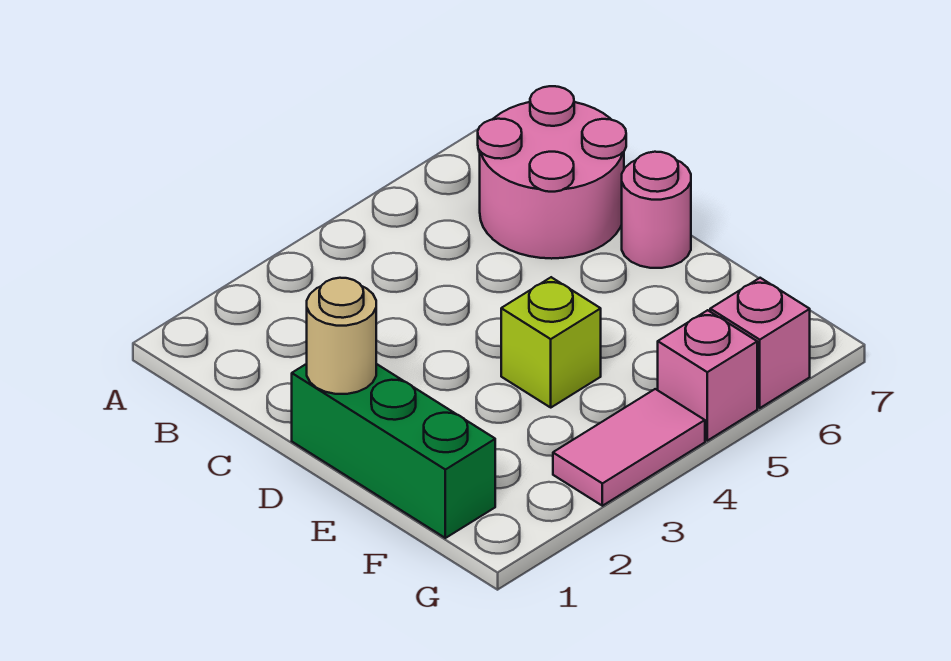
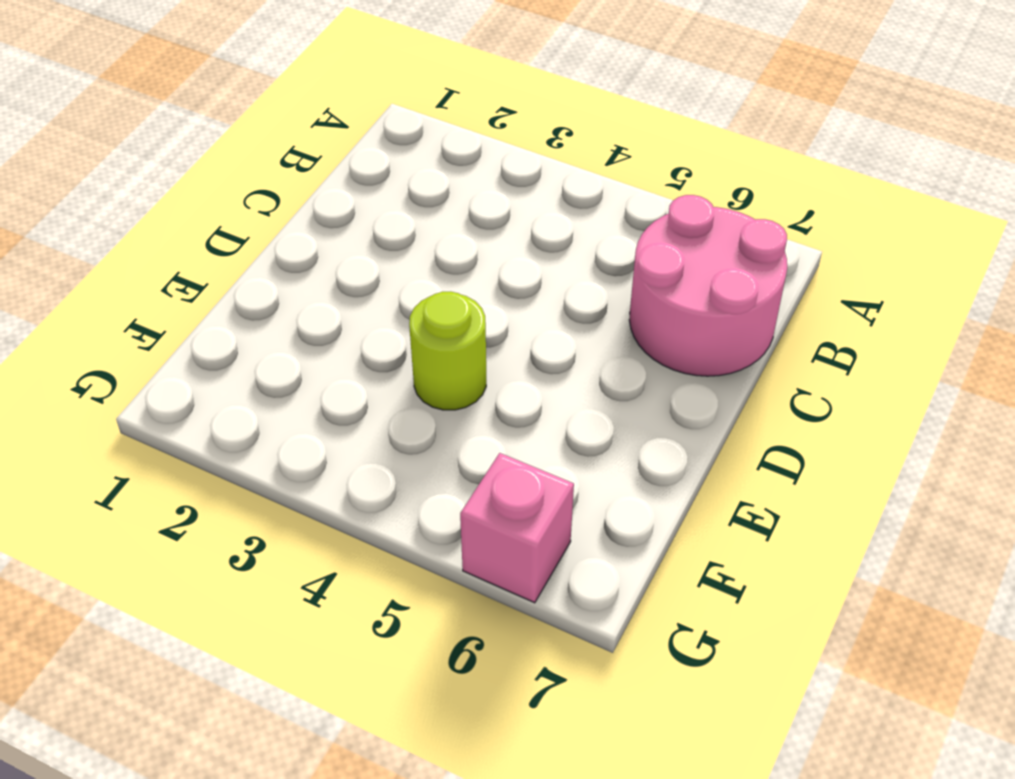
lime round brick E4 level 1 -> lime brick E4 level 1
none -> green brick D1:F1 level 1
none -> pink round brick D7 level 1

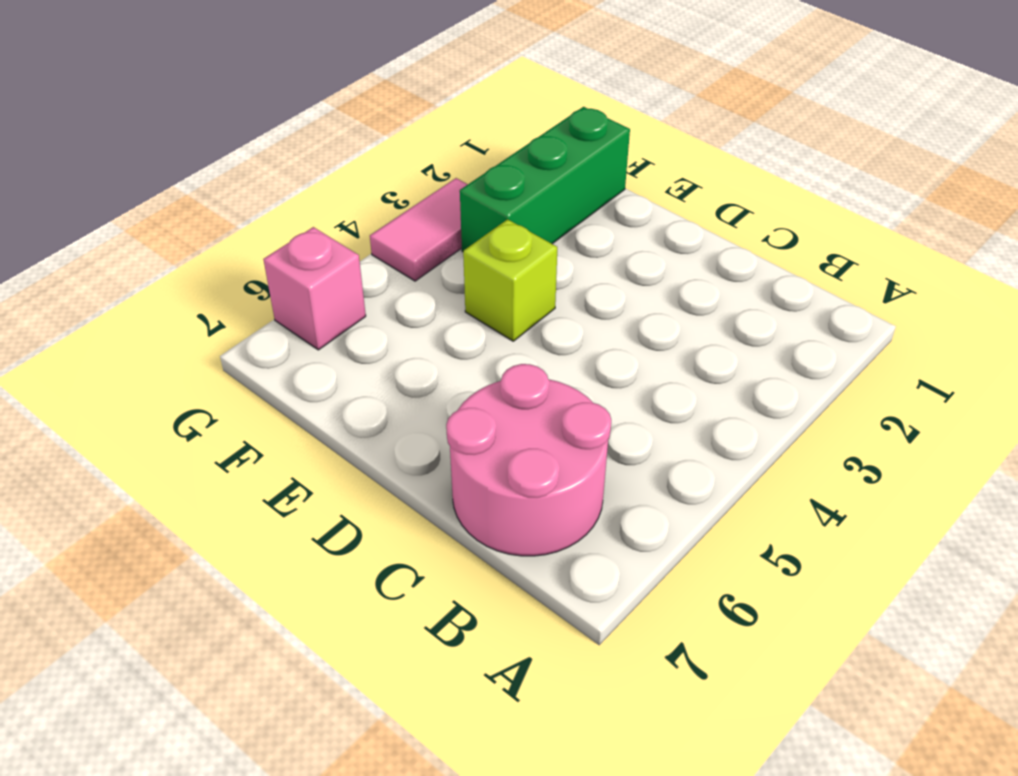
green brick F1:F3 level 1 -> green brick D1:F1 level 1
none -> pink round brick D7 level 1
none -> pink brick G5 level 1

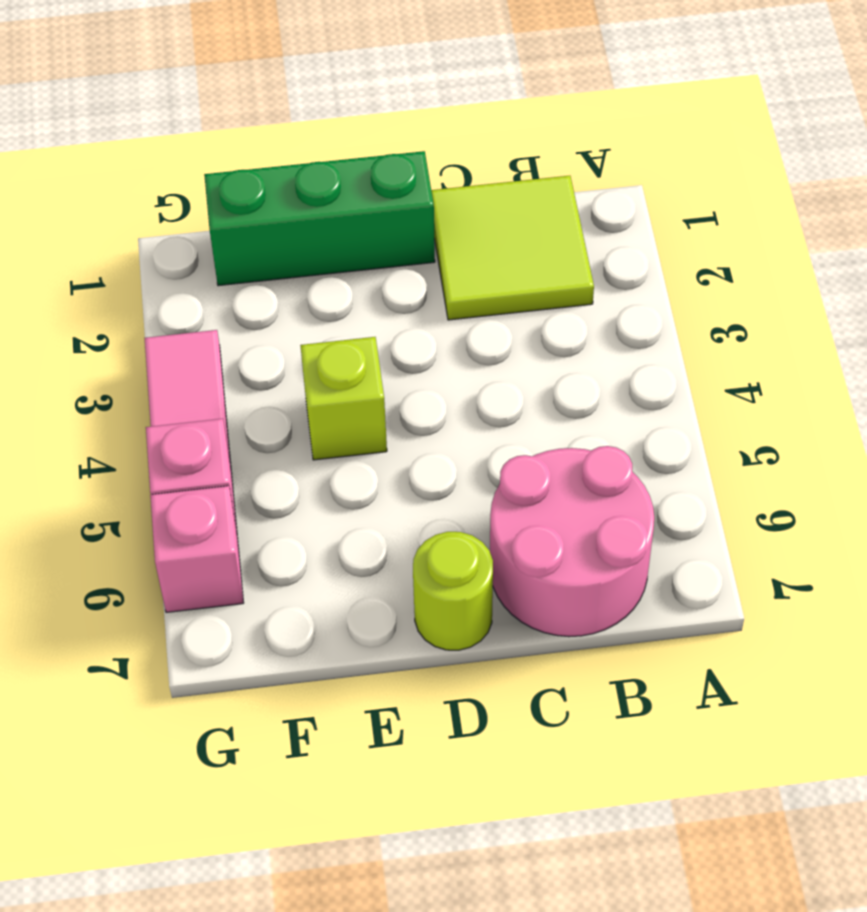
lime tile B1:C2 level 1 -> none
lime round brick D7 level 1 -> pink round brick D7 level 1
none -> tan round brick D1 level 2

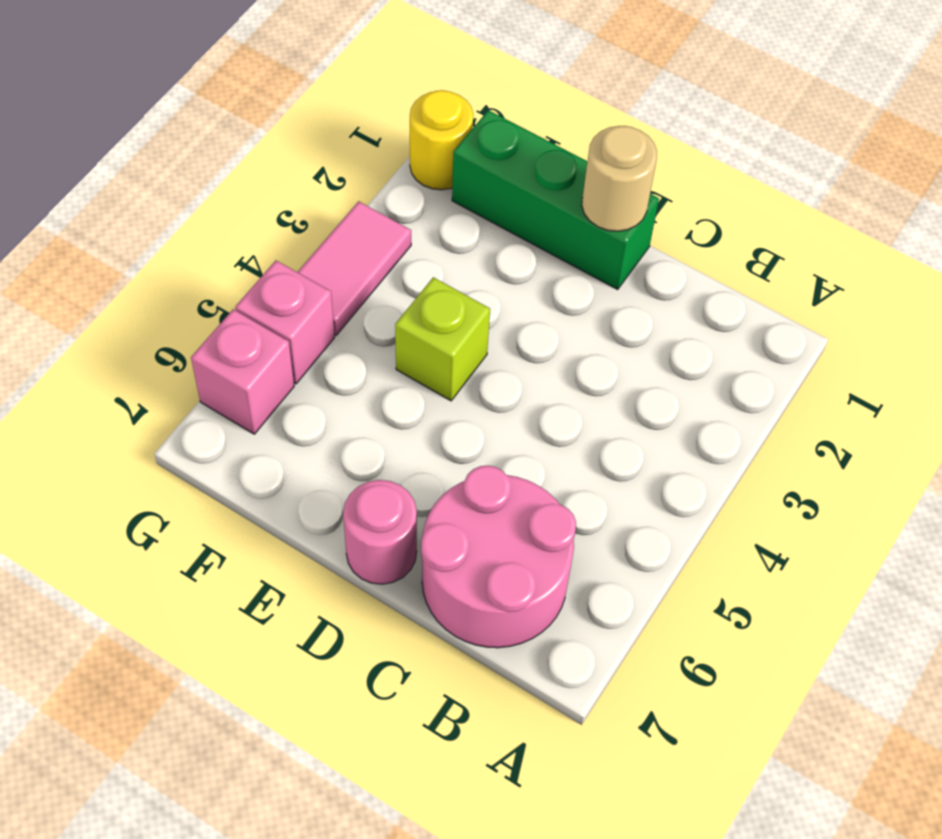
yellow round brick G1 level 1 -> none

